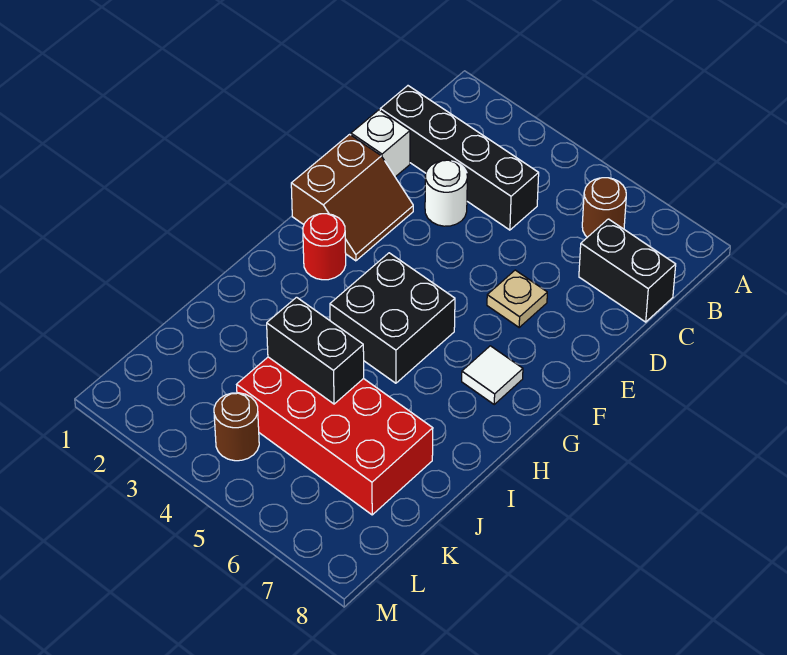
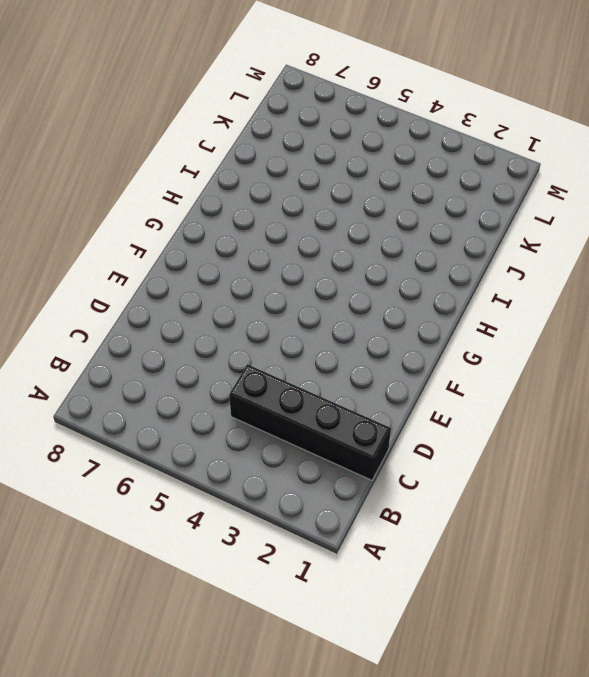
none -> brown round brick B6 level 1
none -> black brick C7:C8 level 1
none -> white brick D1 level 1

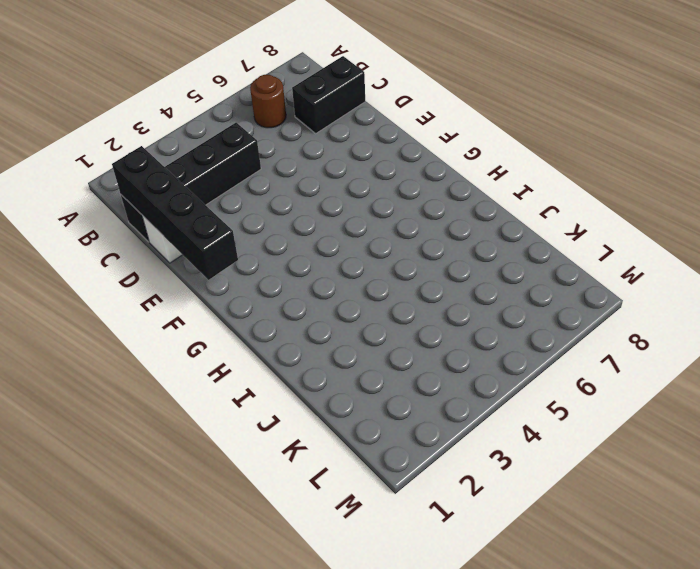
black brick C1:F1 level 2 -> none
none -> white round brick D3 level 1
none -> brown slope E1:F2 level 1 top 1
none -> tan plate E6 level 1

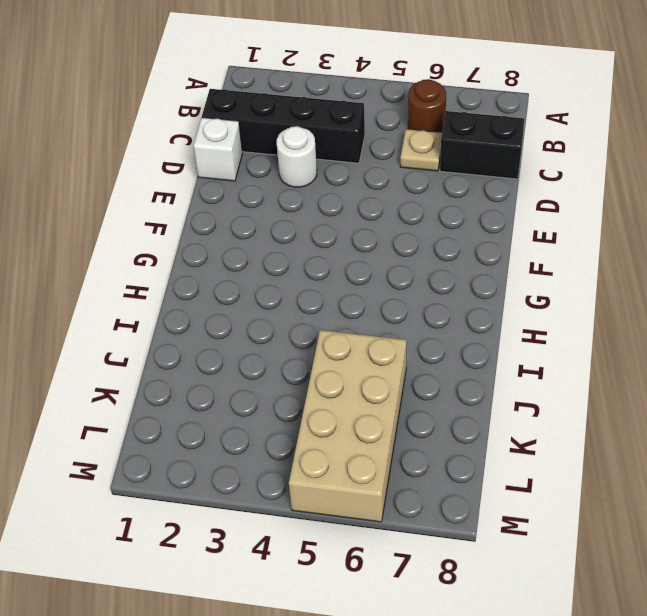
tan plate C6 level 1 -> tan plate E6 level 1
tan brick J5:M6 level 1 -> red brick J4:K7 level 1
none -> brown slope E1:F2 level 1 top 1
none -> red round brick G2 level 1
none -> black brick G4:H5 level 1

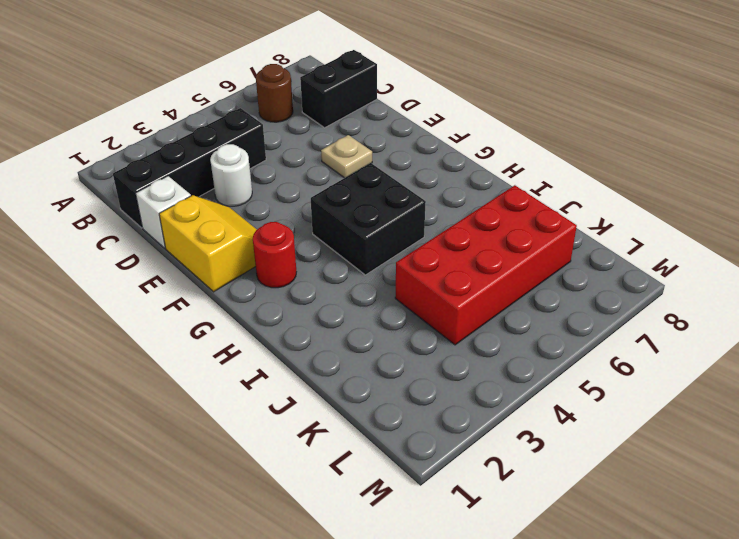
yellow slope E1:F2 level 1 top 1 -> brown slope E1:F2 level 1 top 1
none -> white tile G7 level 1
none -> brown round brick L4 level 1
none -> black brick J4:J5 level 2

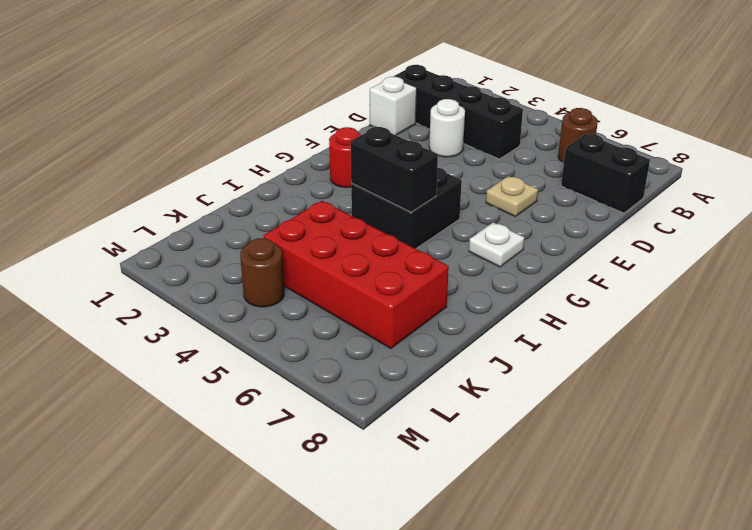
white plate G7 level 1 -> white tile G7 level 1
black brick H4:H5 level 2 -> black brick J4:J5 level 2
none -> brown slope E1:F2 level 1 top 1

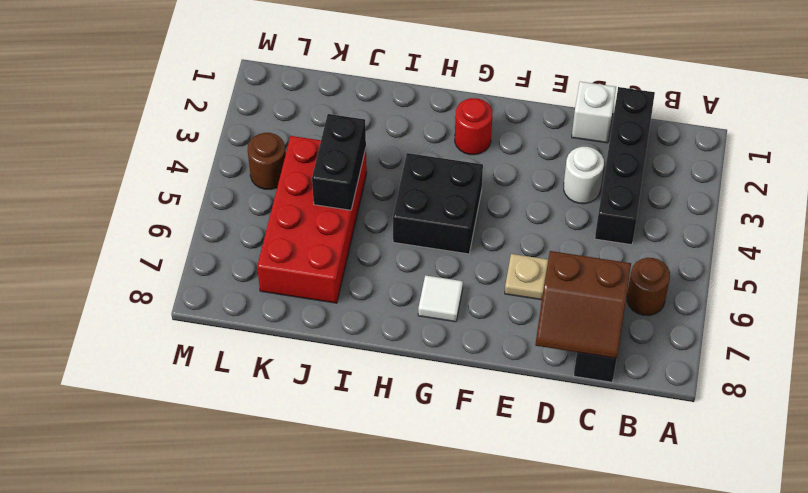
brown slope C7:D8 level 2 top 7 -> brown slope E1:F2 level 1 top 1

